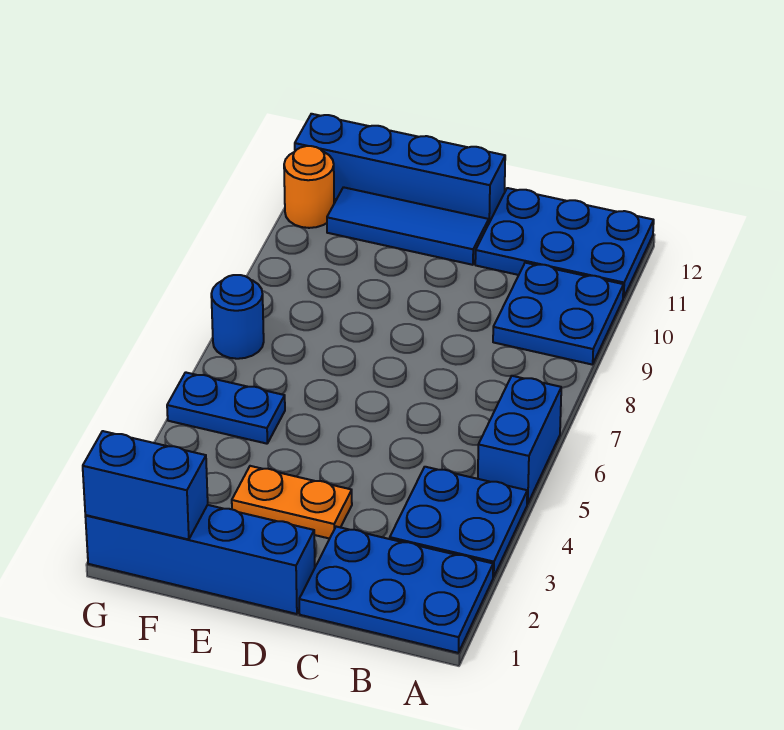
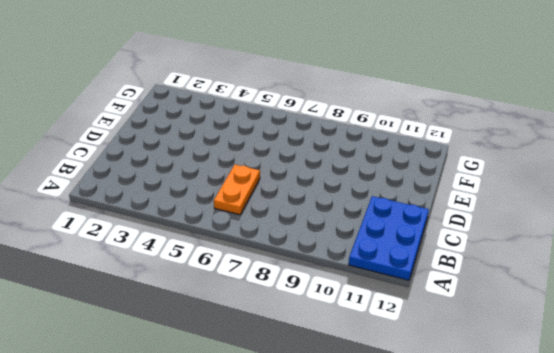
orange plate B6:C6 level 1 -> orange plate D3:E3 level 1
none -> blue plate A1:C2 level 1
none -> blue plate A3:B4 level 1
none -> blue brick A5:A6 level 1

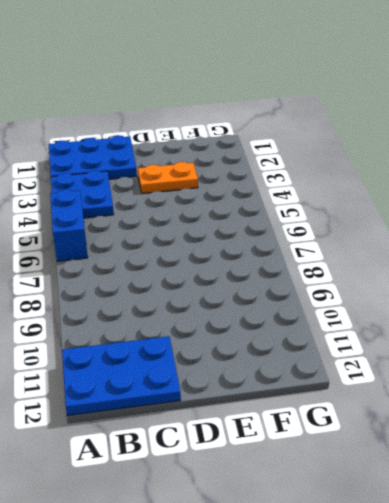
none -> blue plate A9:B10 level 1
none -> blue brick D1:G1 level 1
none -> blue tile D11:F11 level 1

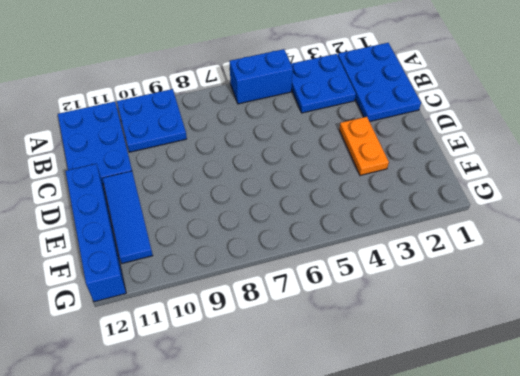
none -> blue brick D1:G1 level 1
none -> blue plate F5:G5 level 1
none -> blue round brick G7 level 1

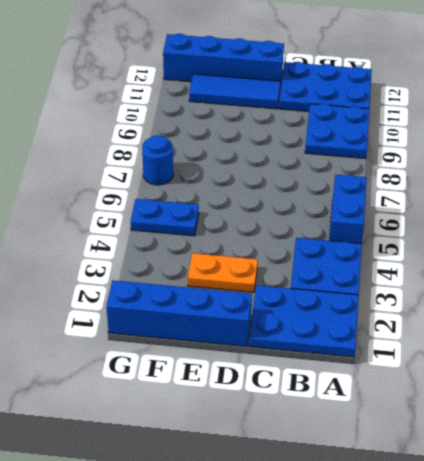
none -> orange round brick G11 level 1
none -> blue brick F1:G1 level 2

